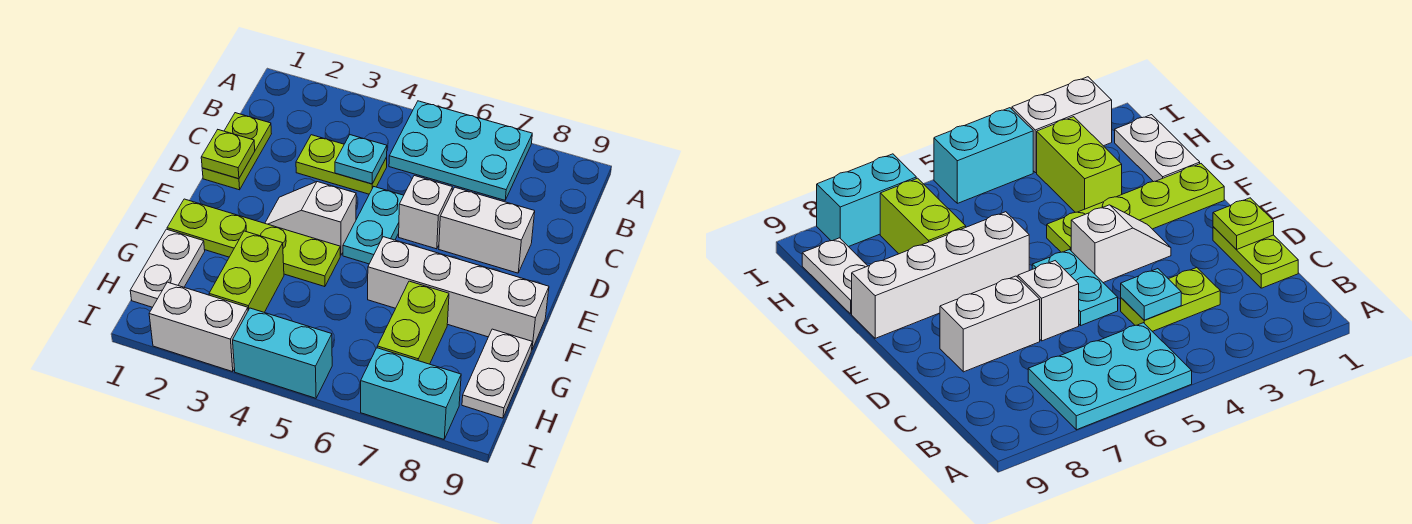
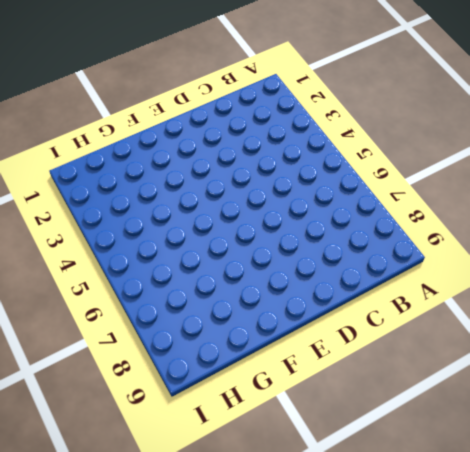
none -> cyan plate A5:B7 level 1
none -> lime plate C1:D1 level 1
none -> lime plate C3:C4 level 1

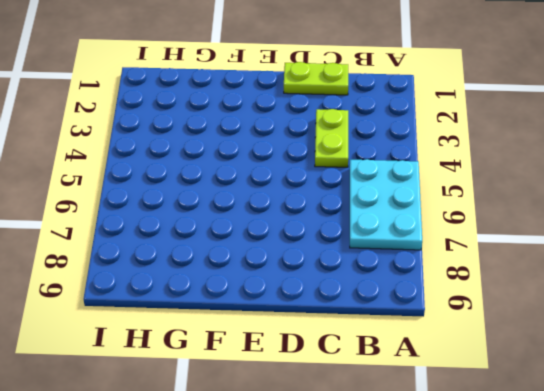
none -> cyan plate D5:E5 level 1
none -> white brick D6 level 1
none -> white brick D7:D8 level 1

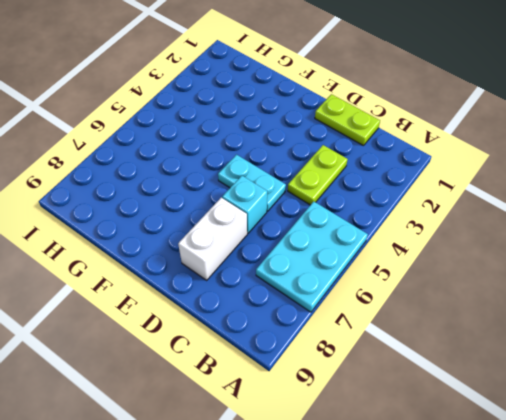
cyan brick D6 level 1 -> white brick D6 level 1
none -> white slope E3:E4 level 1 top 4
none -> lime plate F1:F4 level 1
none -> white brick F6:F9 level 1

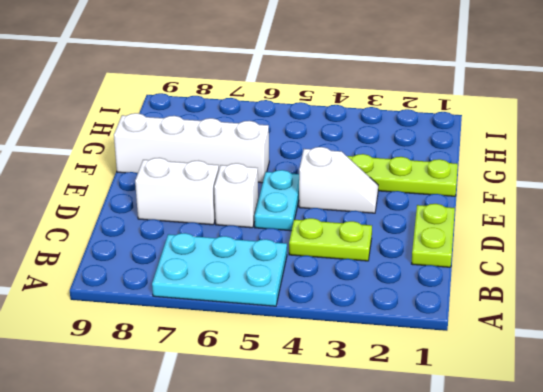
none -> white plate G1:H1 level 1
none -> lime brick G3:H3 level 1
none -> lime brick G7:H7 level 1

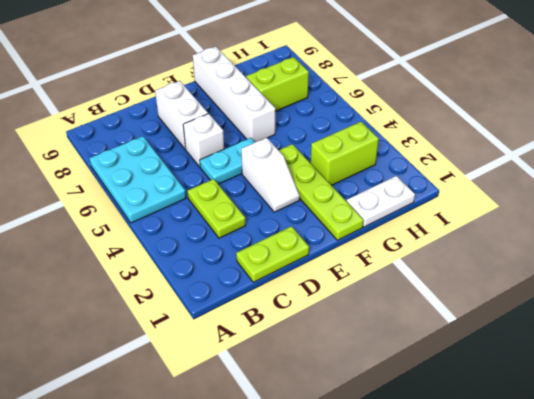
none -> white plate G9:H9 level 1
none -> white brick I2:I3 level 1
none -> cyan brick I4:I5 level 1

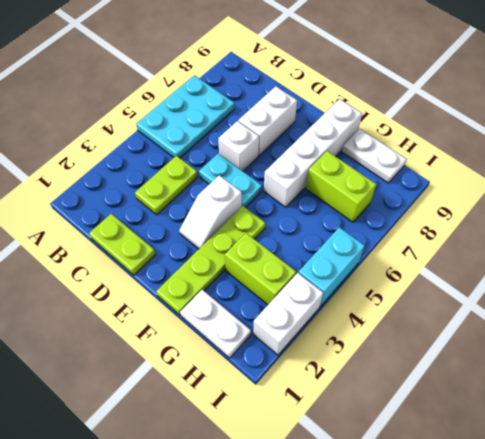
none -> cyan brick I7:I8 level 1
none -> cyan plate C4 level 2
none -> lime plate D1 level 2

